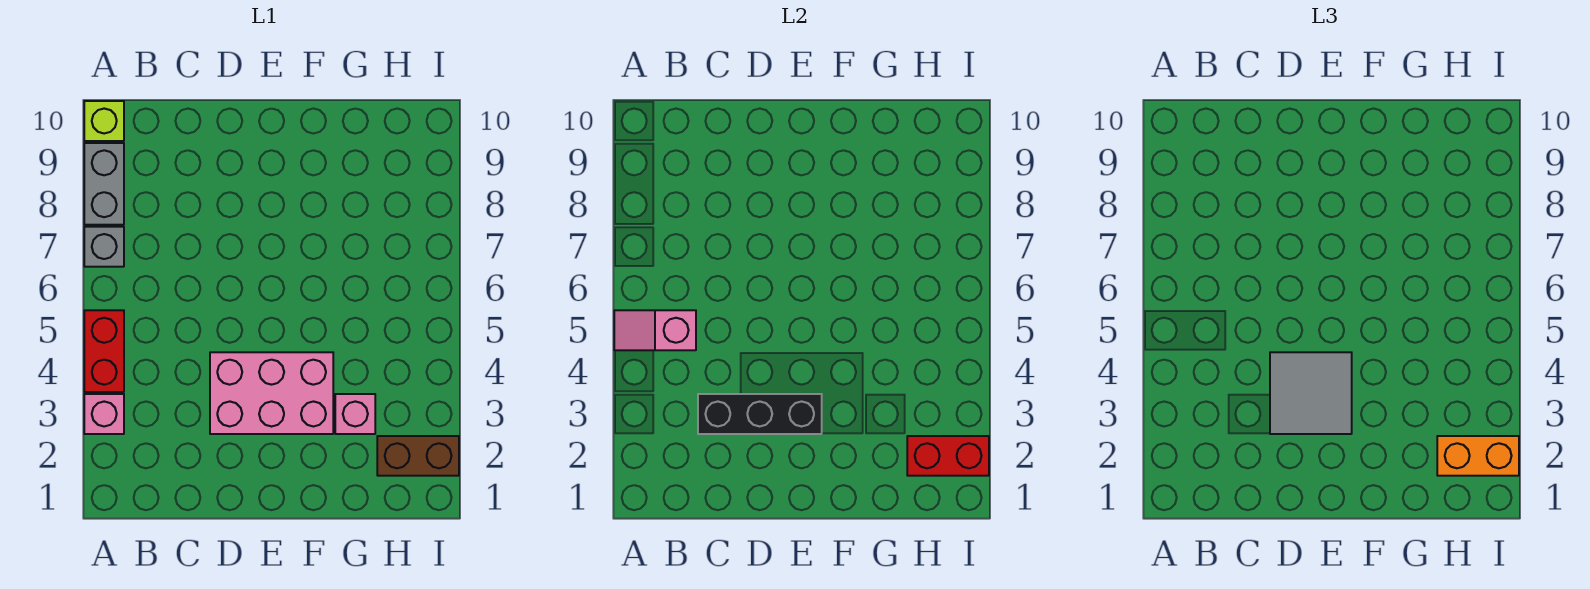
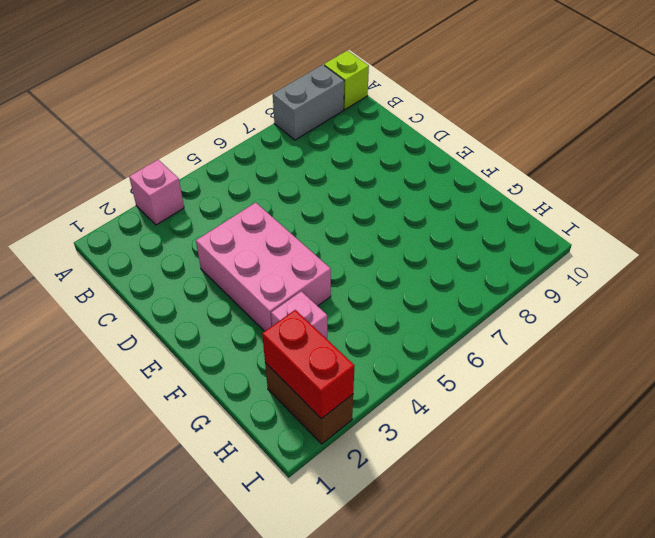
none -> red brick A4:A5 level 1
none -> grey brick A7 level 1
none -> pink slope A5:B5 level 2 top B

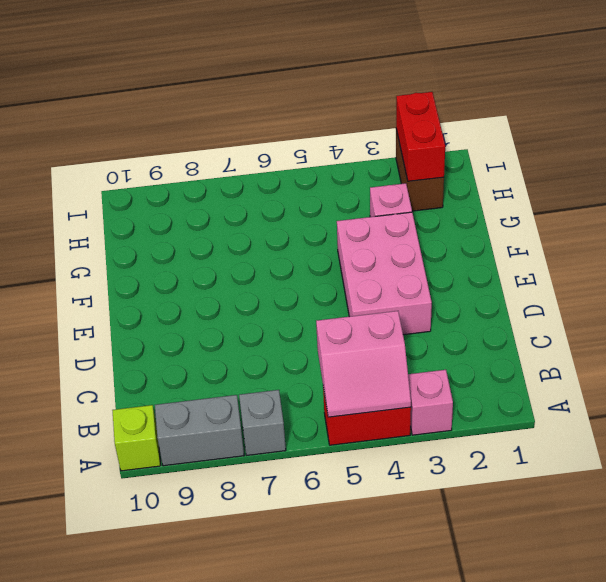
pink slope A4:B5 level 2 top B -> pink slope A5:B5 level 2 top B
none -> black brick C3:E3 level 2
none -> grey tile D3:E4 level 3
none -> orange brick H2:I2 level 3

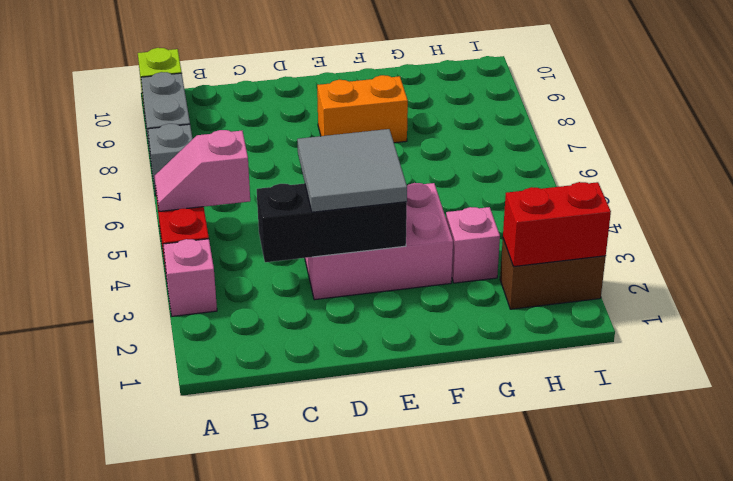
orange brick E8:F8 level 1 -> orange brick H2:I2 level 3

